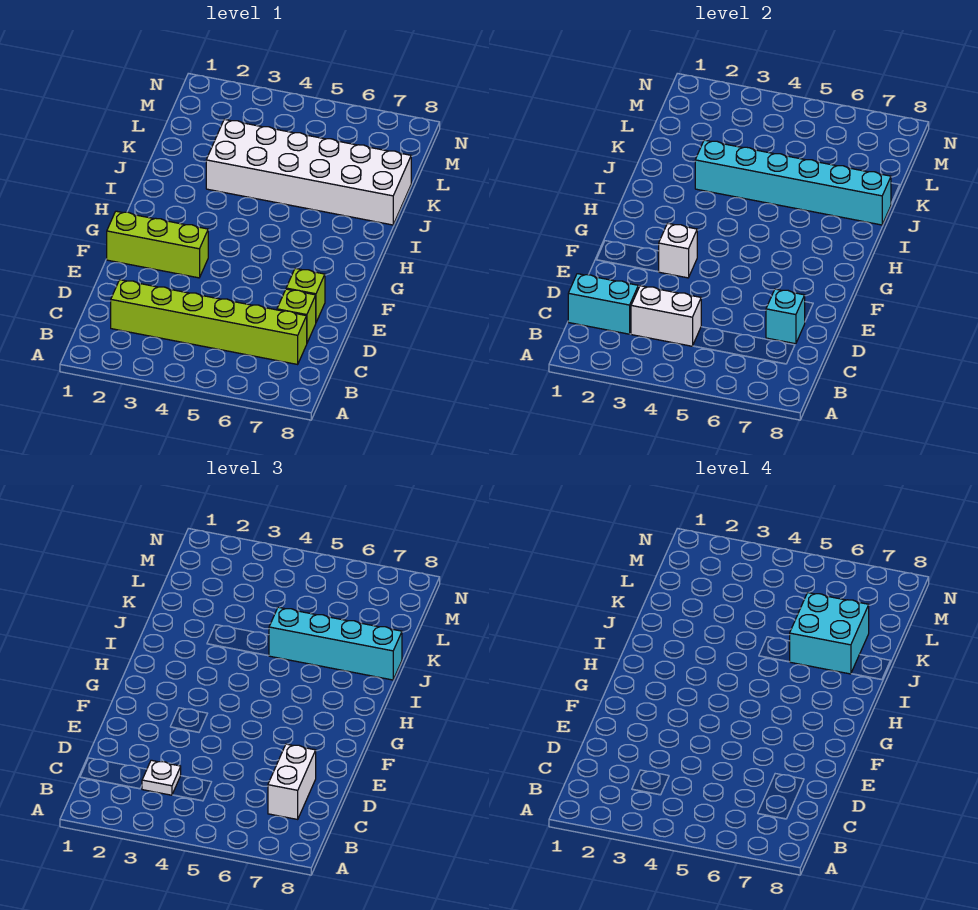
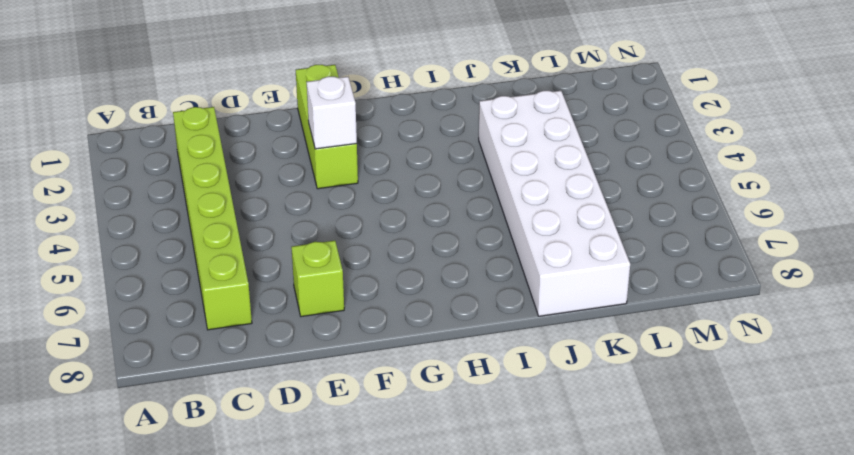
none -> lime brick D7 level 1
none -> cyan brick C1:C2 level 2
none -> white brick C3:C4 level 2

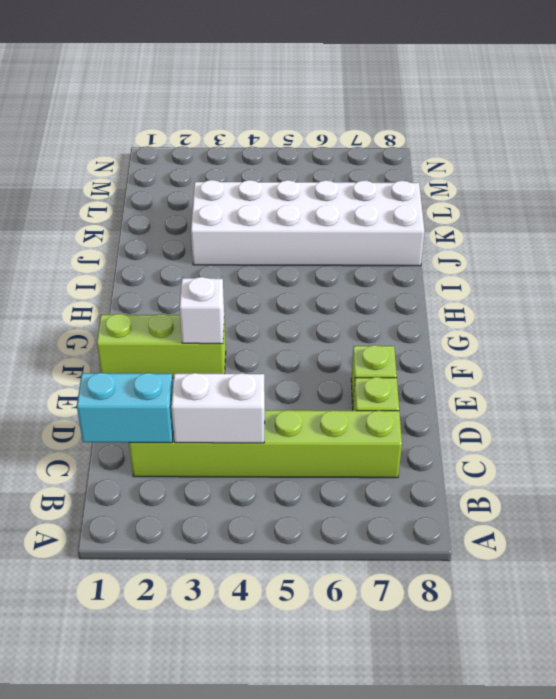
none -> cyan brick D7 level 2
none -> cyan brick J3:J8 level 2
none -> white plate C3 level 3

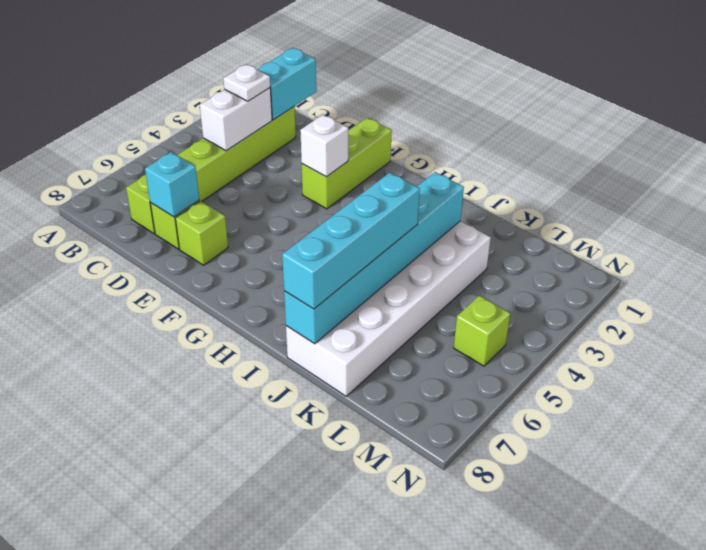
lime brick M5 level 1 -> none
none -> white brick C7:D7 level 3
none -> cyan brick J6:K7 level 4

